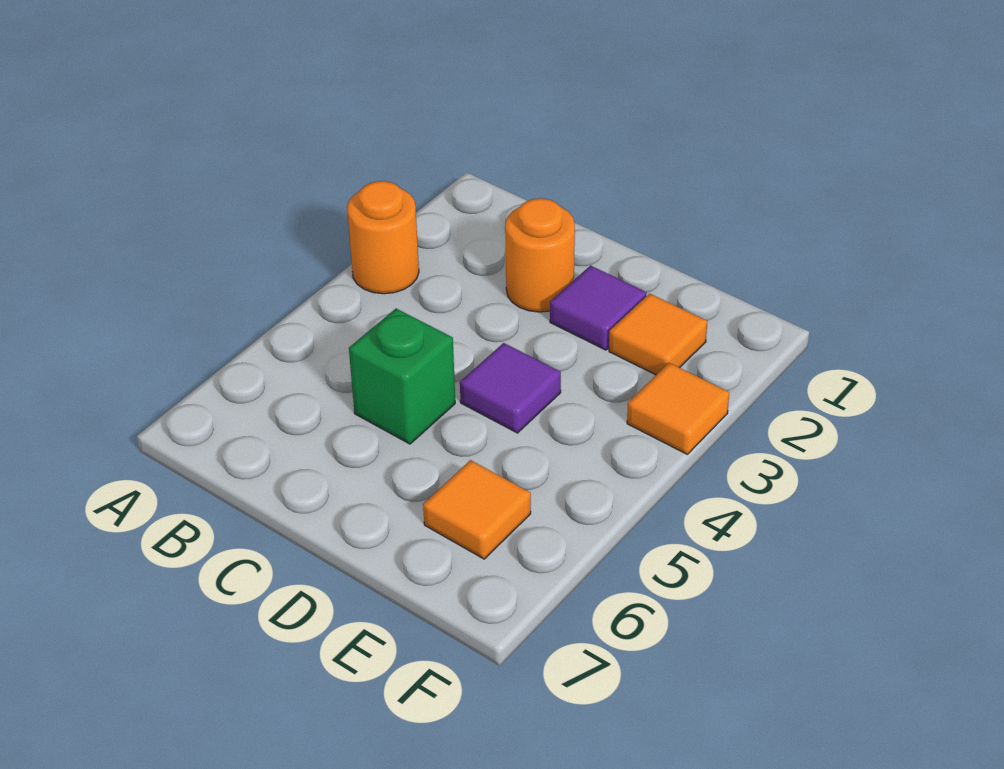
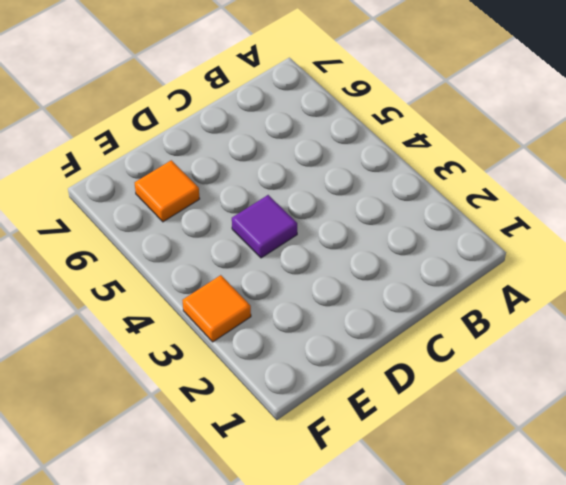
none -> orange round brick A3 level 1
none -> orange round brick C2 level 1

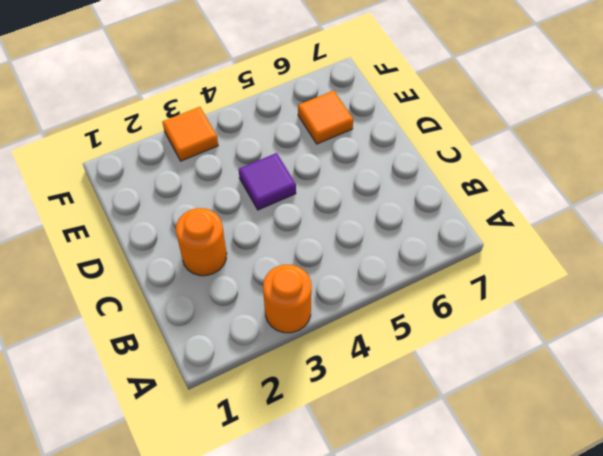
none -> green brick C5 level 1
none -> purple tile D2 level 1

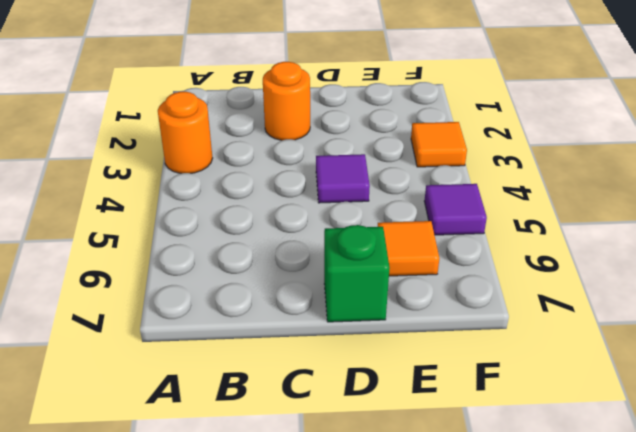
green brick D7 level 1 -> green brick C5 level 1
purple tile F5 level 1 -> purple tile D2 level 1
none -> orange tile E2 level 1

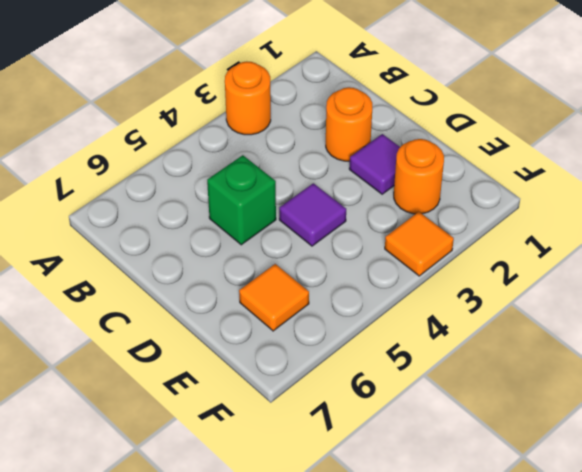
orange round brick E2 level 1 -> orange tile E2 level 1

